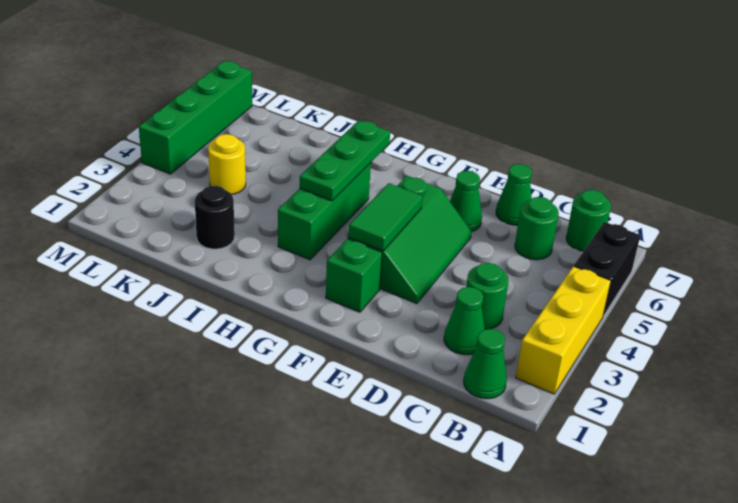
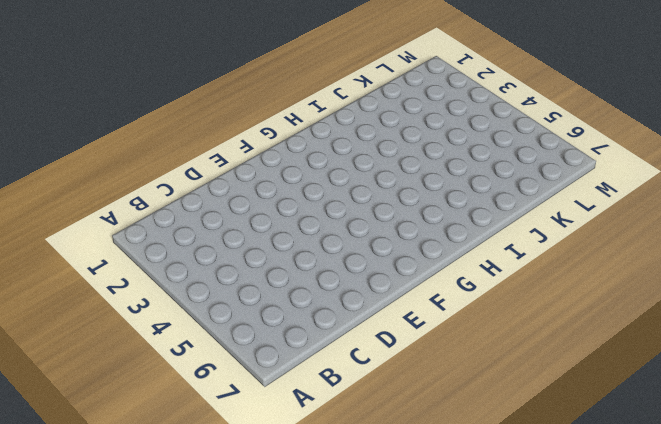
none -> yellow brick A2:A4 level 1
none -> black brick A5:A6 level 1
none -> green cone B1 level 1

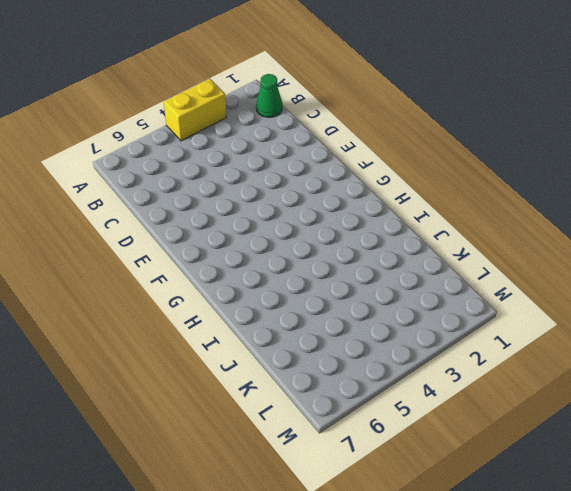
yellow brick A3:A4 level 1 -> yellow brick A2:A4 level 1
none -> black brick A5:A6 level 1
none -> green round brick B7 level 1
none -> green cone C2 level 1

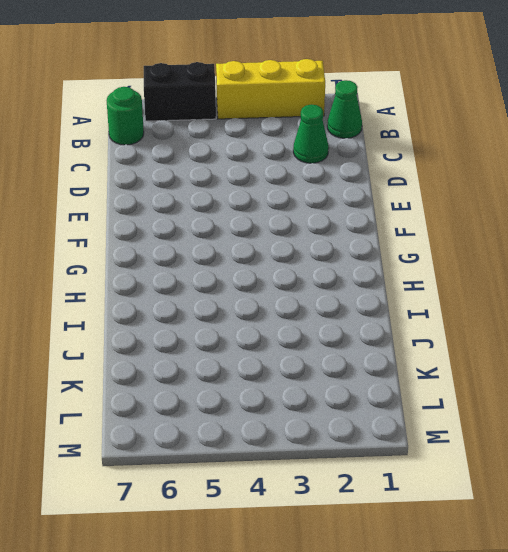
none -> green round brick C3 level 1
none -> green round brick C6 level 1
none -> green cone D7 level 1

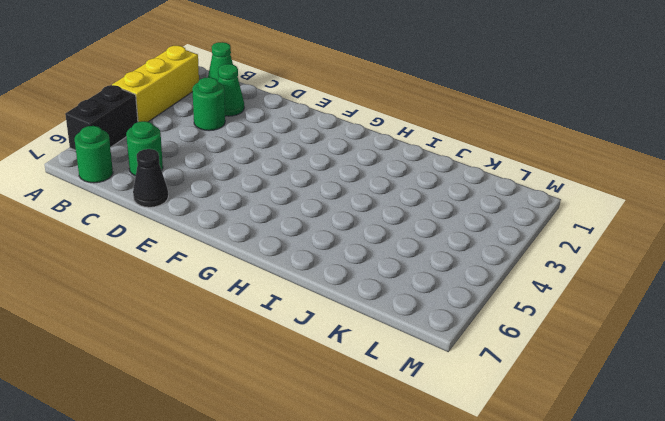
black cone D7 level 1 -> green cone D7 level 1
none -> green slope E3:F5 level 1 top F
none -> green cone E6 level 1
none -> green brick F2 level 1

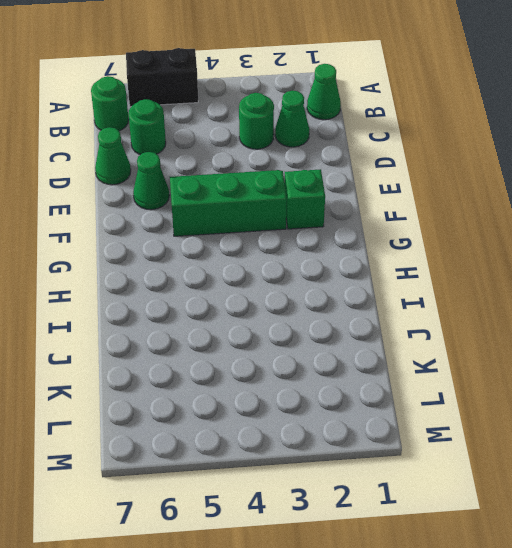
none -> yellow brick A2:A4 level 1
none -> green brick H3:H5 level 1
none -> black round brick J2 level 1

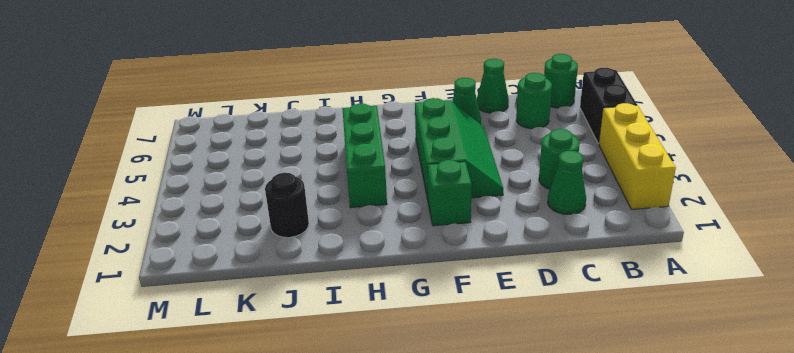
none -> green cone B1 level 1
none -> yellow round brick K4 level 1
none -> green brick M4:M7 level 1

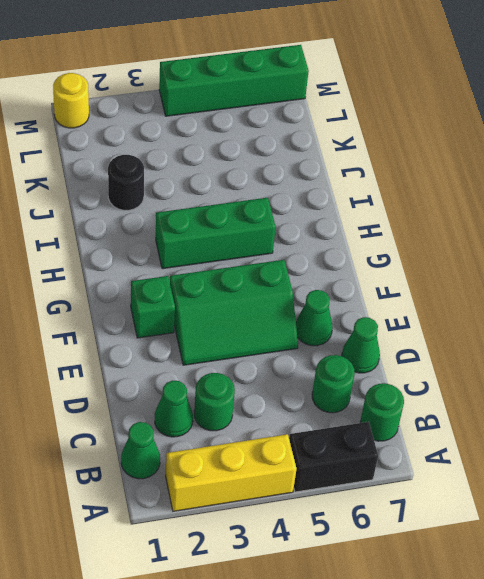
yellow round brick M1 level 1 -> yellow round brick K4 level 1
none -> green tile F3:F4 level 2
none -> green plate H4:H6 level 2

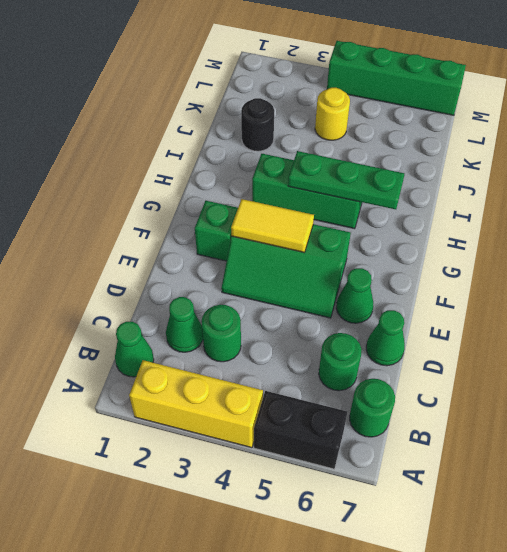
yellow tile F3:F4 level 2 -> green tile F3:F4 level 2

